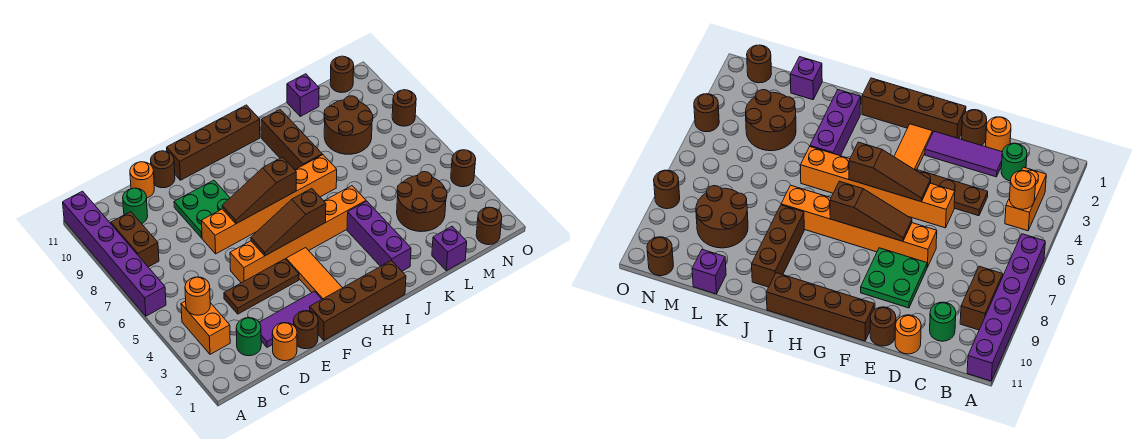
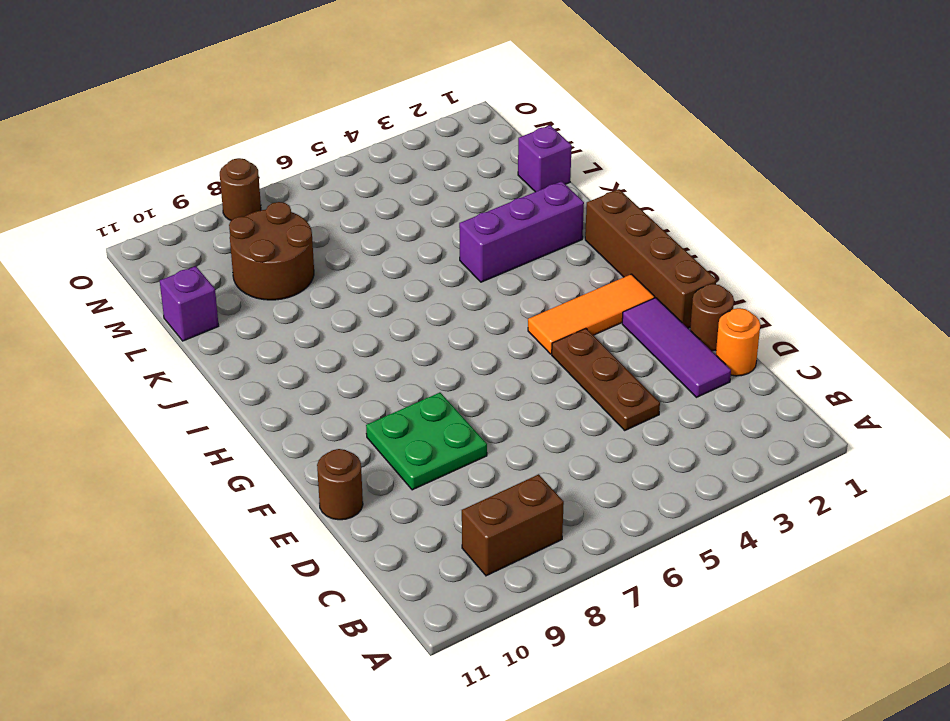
none -> purple brick A6:A11 level 1
none -> orange brick B3:B4 level 1
none -> green round brick C2 level 1
none -> green round brick C10 level 1

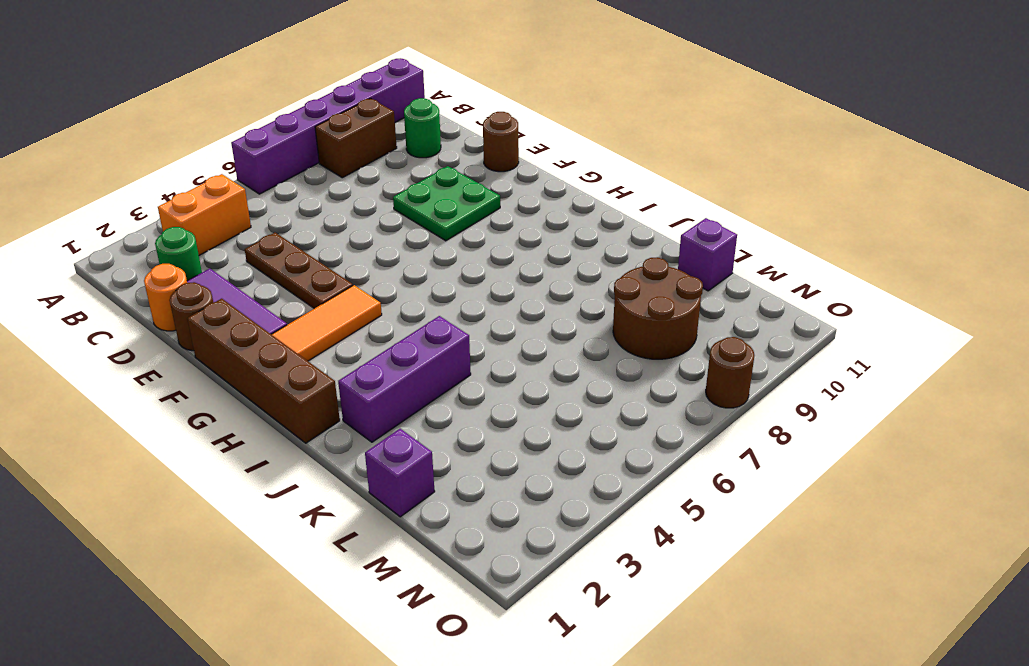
none -> orange round brick D11 level 1
none -> orange brick E5:J5 level 1
none -> orange brick E7:J7 level 1
none -> brown brick F11:I11 level 1

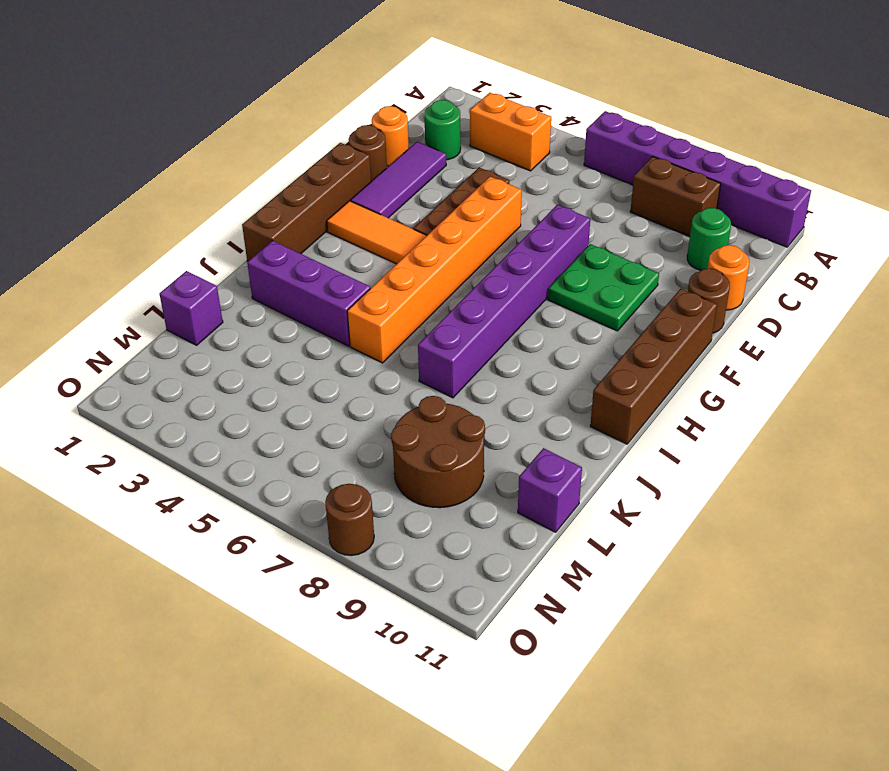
purple brick E7:J7 level 1 -> orange brick E7:J7 level 1
none -> brown brick J8:J10 level 1
none -> brown round brick L3:M4 level 1
none -> brown round brick N1 level 1
none -> brown round brick N11 level 1

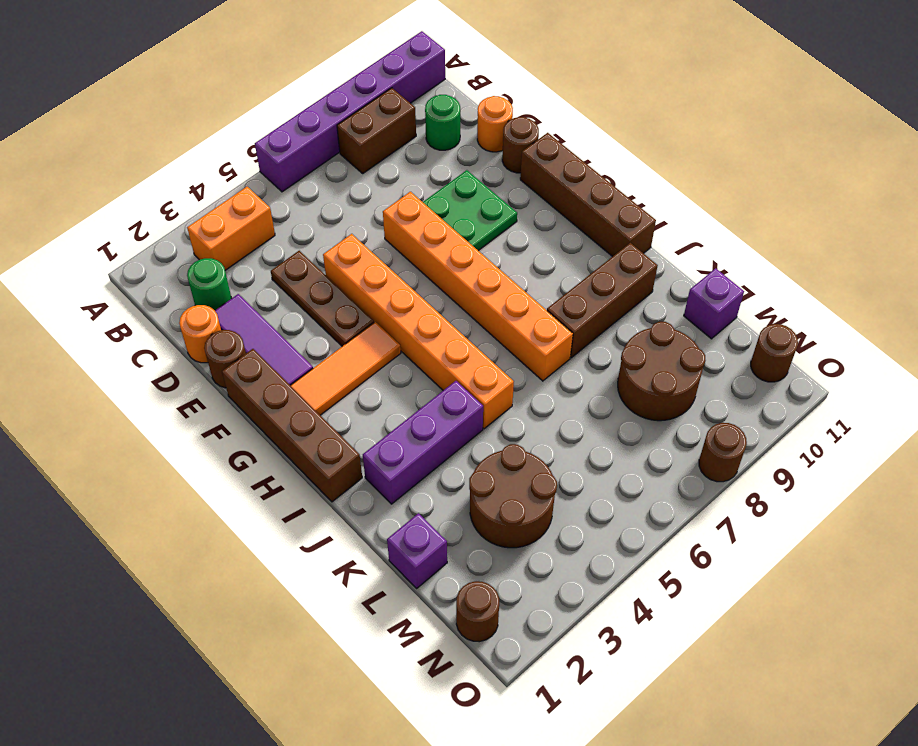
none -> brown round brick O4 level 1
none -> orange round brick B4 level 2
none -> brown slope F5:H5 level 2 top H
none -> brown slope F7:H7 level 2 top H

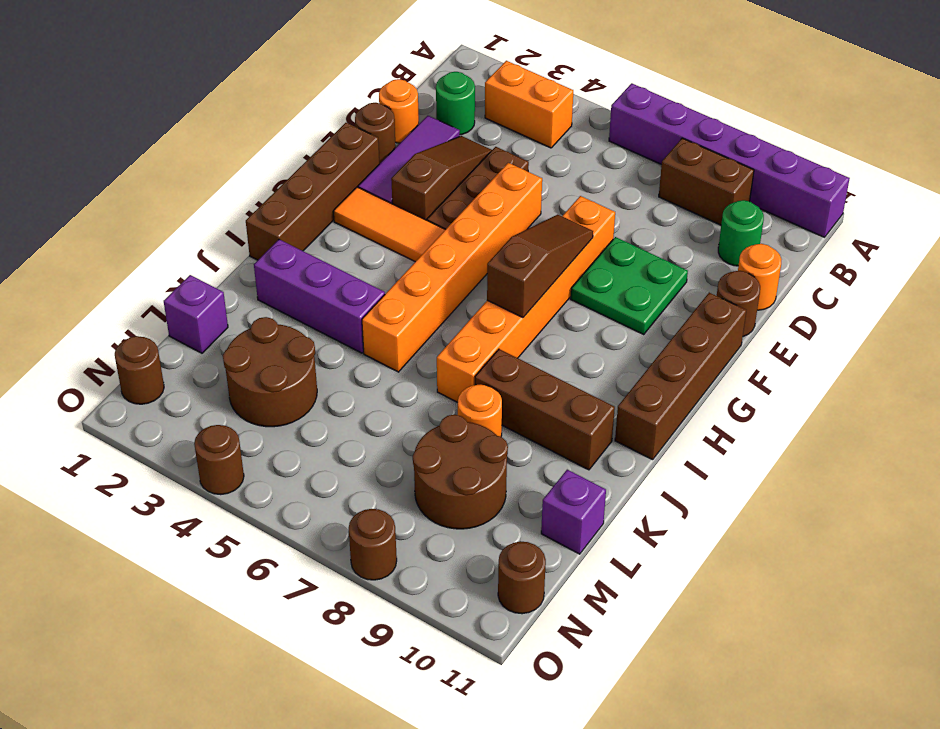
brown slope D3:F3 level 1 top F -> brown slope F5:H5 level 2 top H
orange round brick K8 level 1 -> orange round brick B4 level 2

